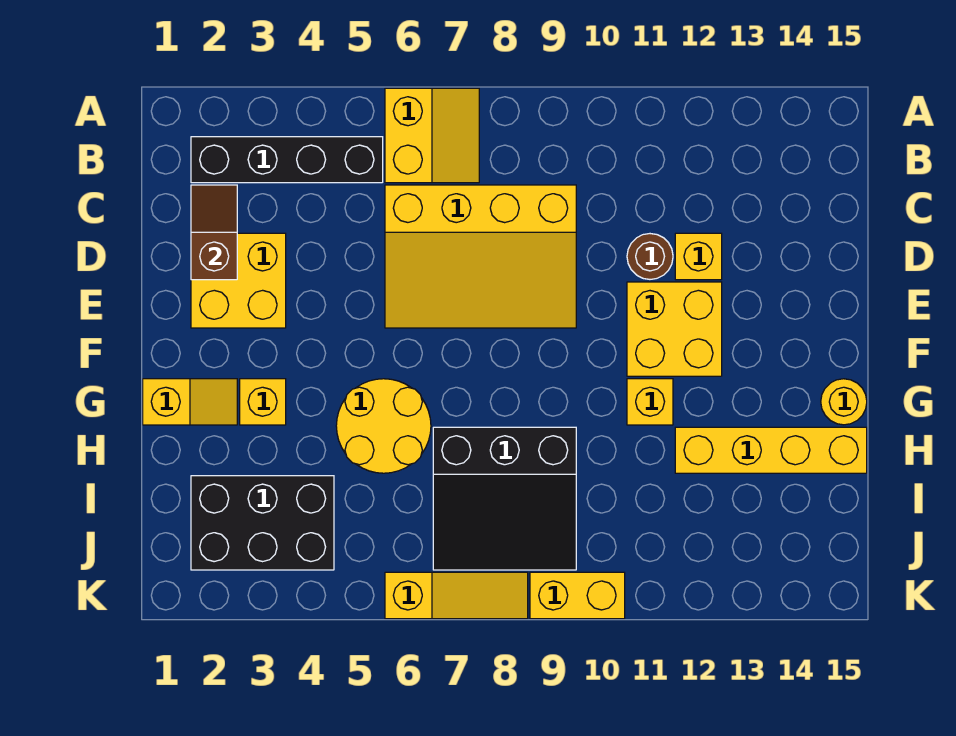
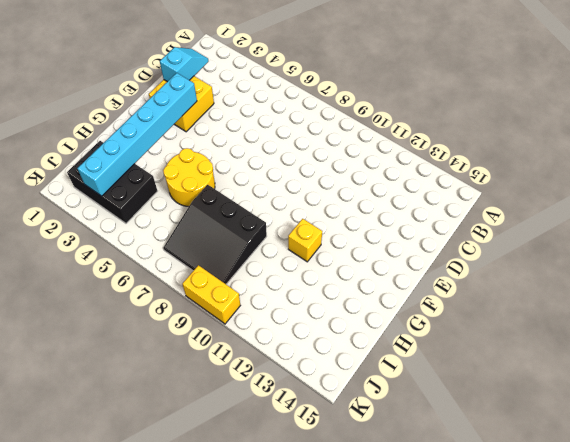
cyan slope C2:D2 level 2 top D -> brown slope C2:D2 level 2 top D
cyan brick E3:J3 level 2 -> none
none -> yellow slope A6:B7 level 1 top 6
none -> black brick B2:B5 level 1
none -> yellow slope C6:E9 level 1 top C

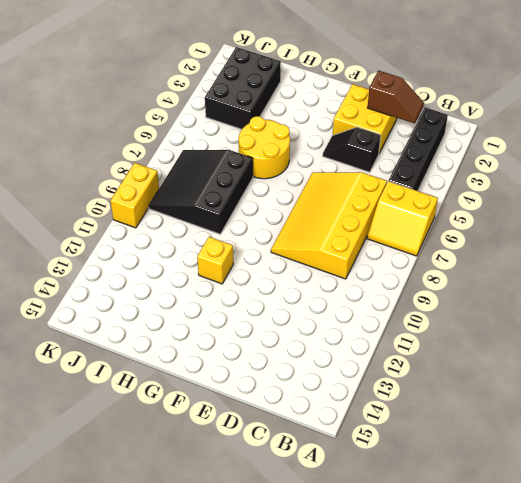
black slope D4:E4 level 1 top D -> none
none -> brown round brick D11 level 1
none -> yellow brick D12 level 1
none -> yellow brick E11:F12 level 1

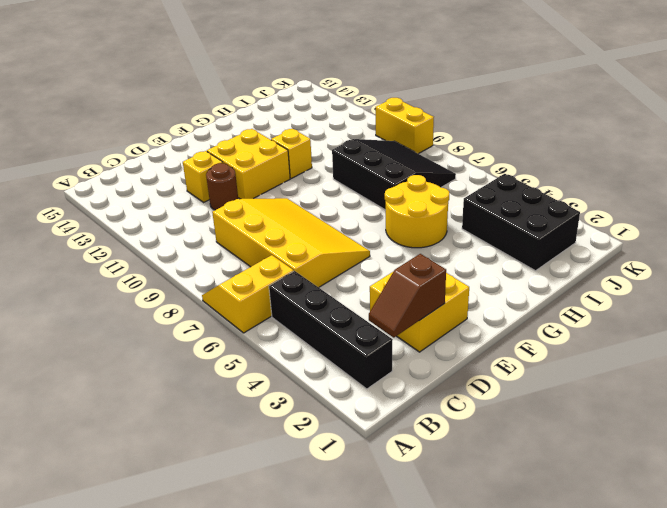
none -> yellow slope G1:G2 level 1 top 1
none -> yellow brick G3 level 1
none -> yellow round brick G15 level 1

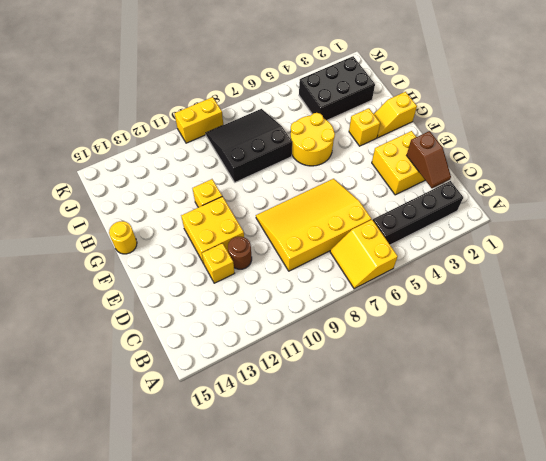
none -> yellow brick H12:H15 level 1
none -> yellow slope K6:K8 level 1 top 6

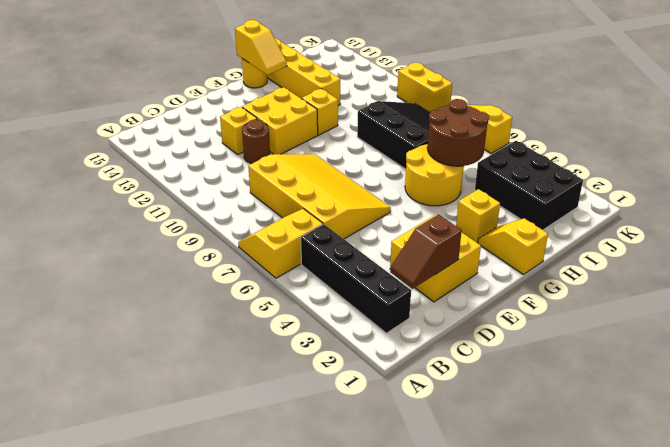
yellow slope G14:G15 level 2 top 15 -> none
brown round brick H5:I6 level 2 -> none

